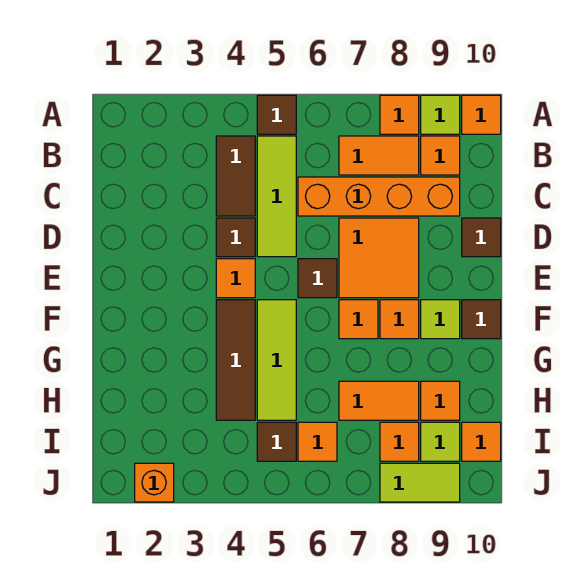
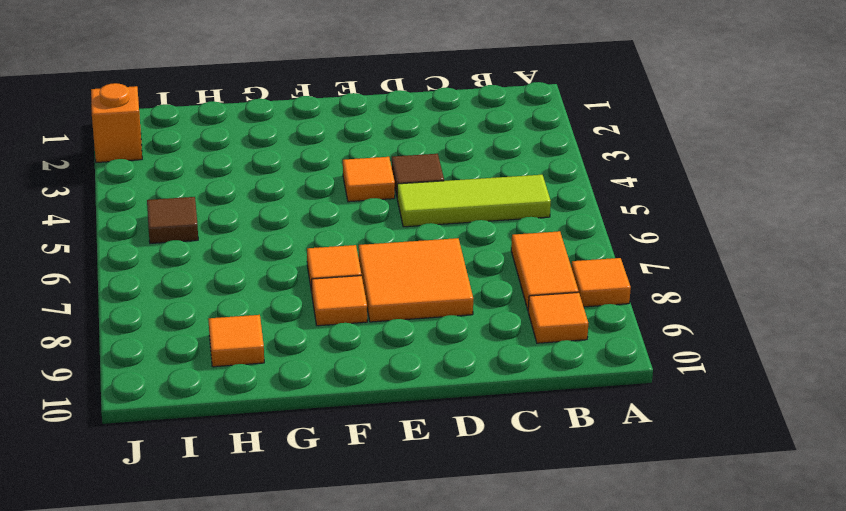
none -> brown tile A5 level 1
none -> lime tile A9 level 1
none -> orange tile A10 level 1

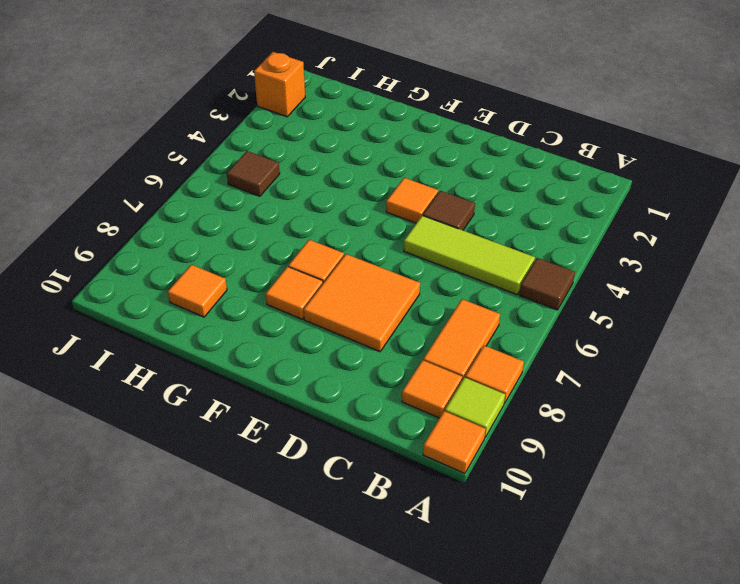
none -> brown tile B4:C4 level 1
none -> orange brick C6:C9 level 1
none -> brown tile D10 level 1

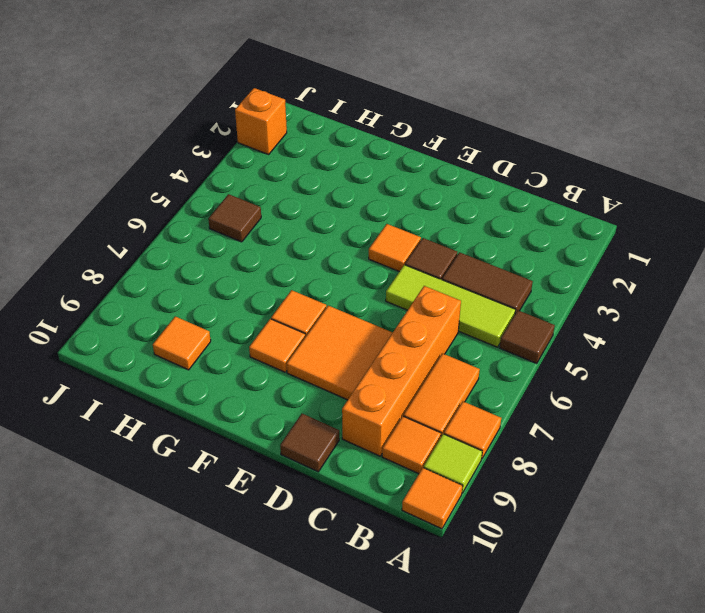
none -> brown tile E6 level 1
none -> brown tile F4:H4 level 1
none -> lime tile F5:H5 level 1

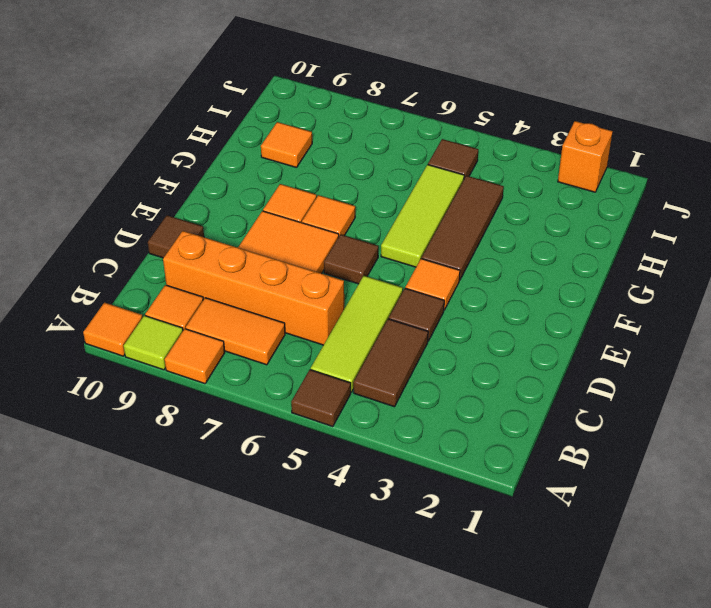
none -> lime tile F9 level 1
none -> brown tile F10 level 1
none -> orange tile H7:H8 level 1

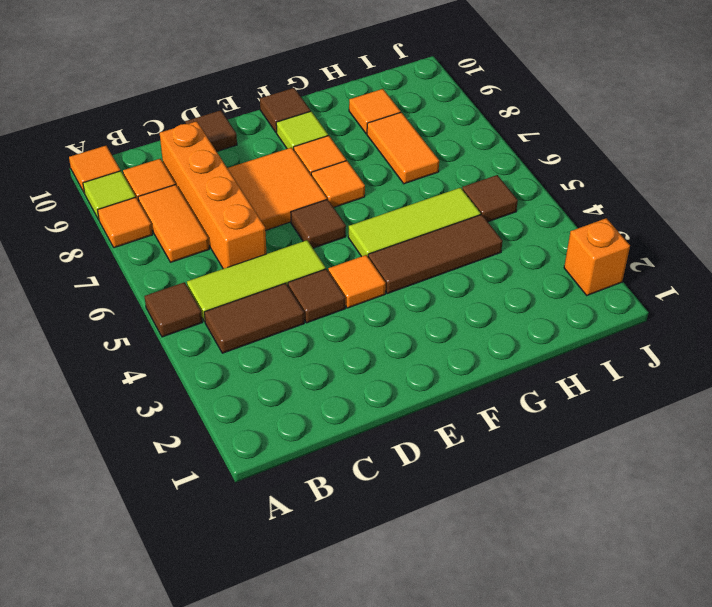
none -> orange tile I6 level 1
none -> orange tile I8 level 1
none -> lime tile I9 level 1

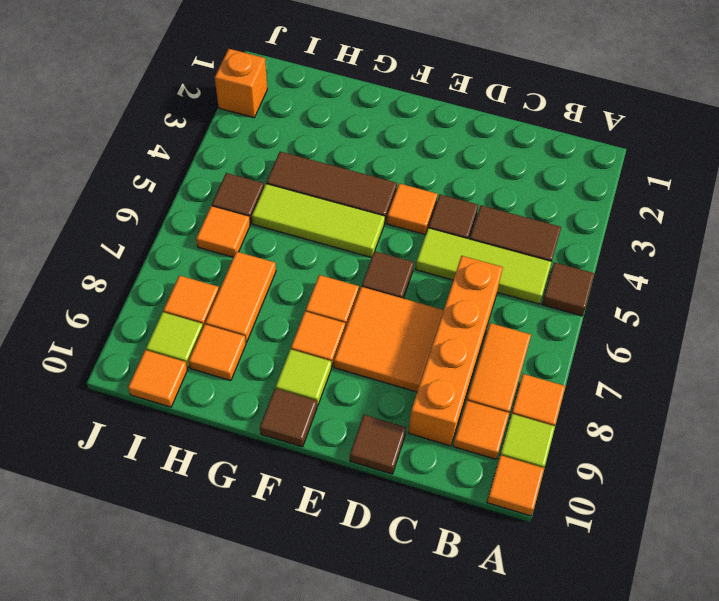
none -> lime tile J8:J9 level 1

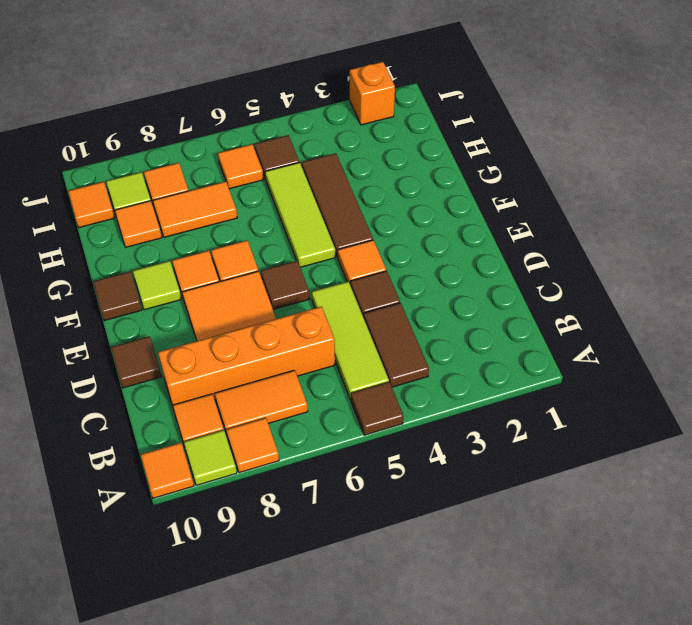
none -> lime tile J8:J9 level 1

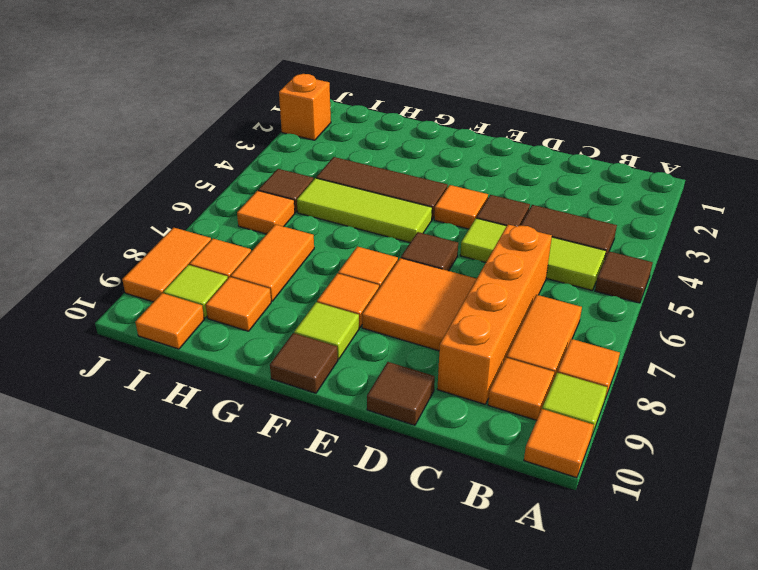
orange tile J8:J9 level 1 -> lime tile J8:J9 level 1

